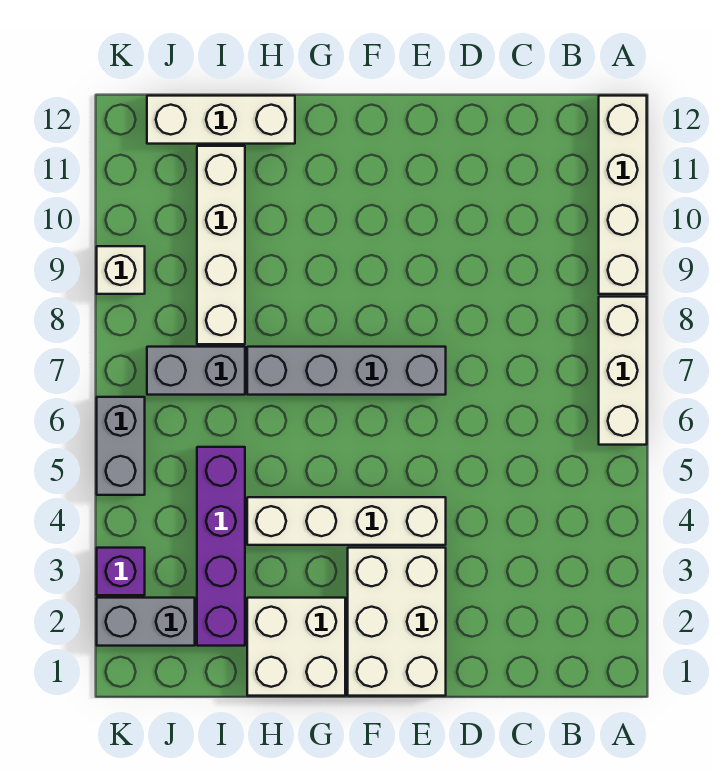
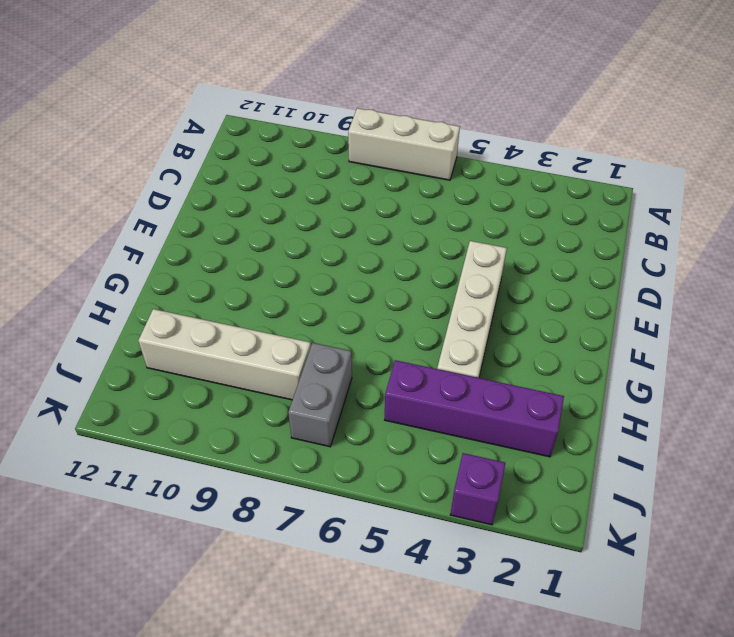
none -> white brick A9:A12 level 1
none -> white brick E1:F3 level 1
none -> grey brick E7:H7 level 1

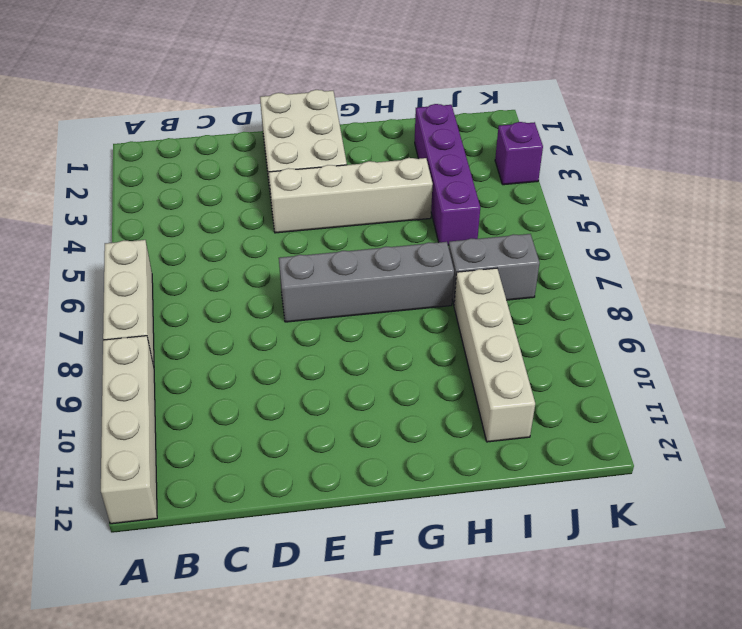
none -> white brick G1:H2 level 1
none -> white brick H12:J12 level 1
none -> grey brick J2:K2 level 1

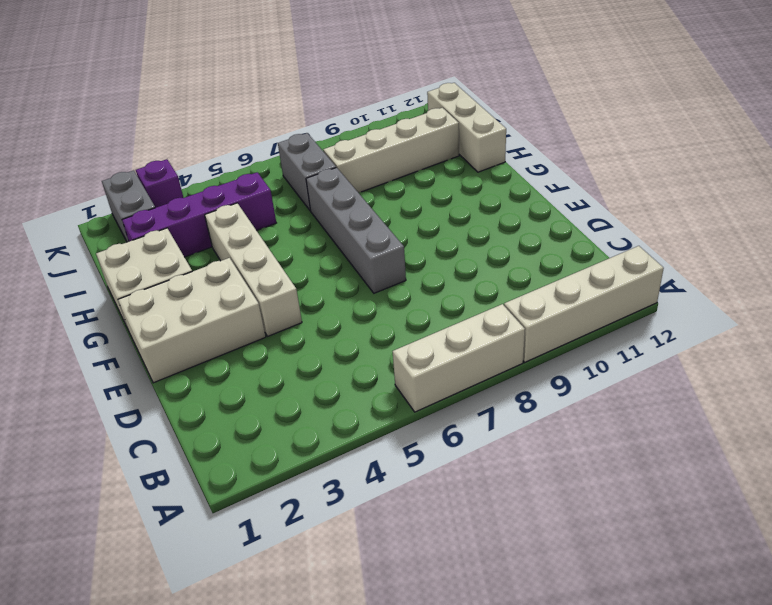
none -> grey brick K5:K6 level 1
none -> white brick K9 level 1

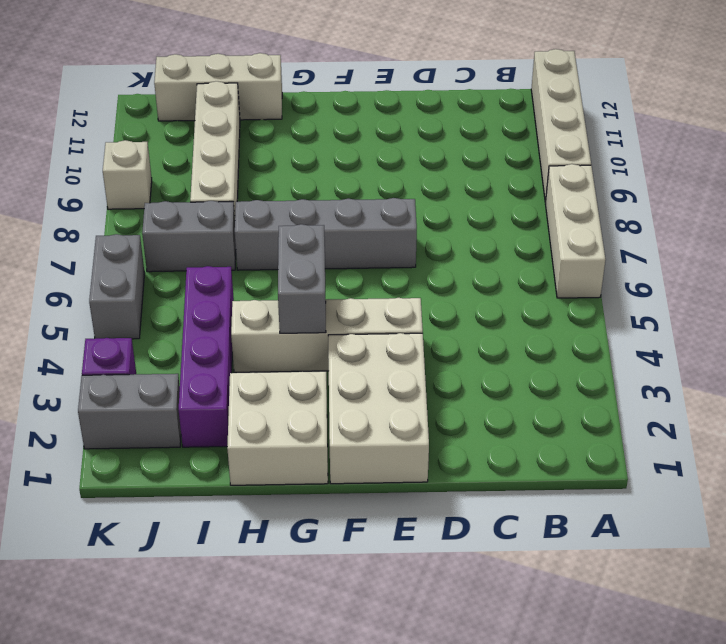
grey brick G4:G5 level 2 -> none

